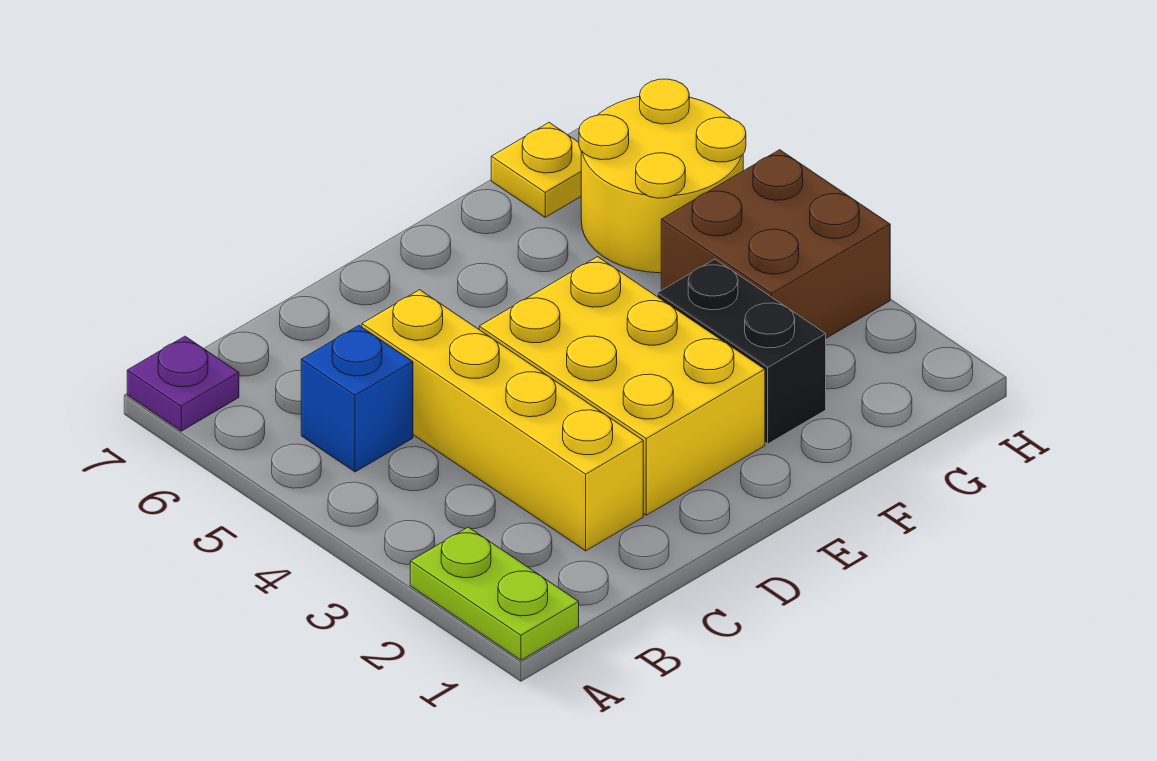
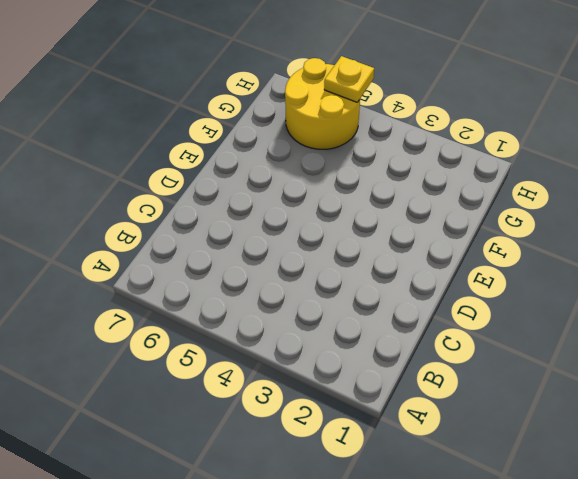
yellow plate H5 level 2 -> yellow plate G7 level 1
none -> lime plate A1:A2 level 1
none -> purple plate A7 level 1

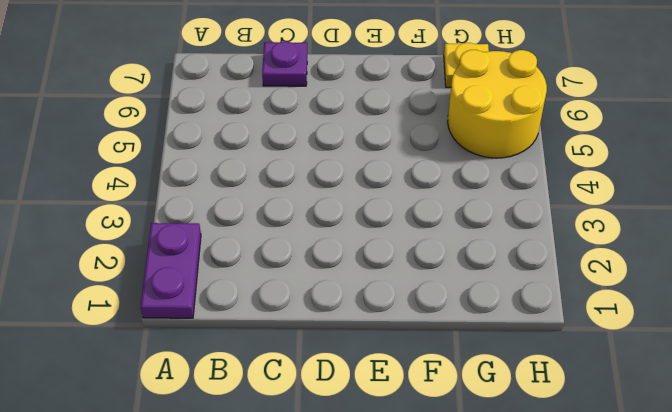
purple plate A1:A2 level 1 -> lime plate A1:A2 level 1
purple plate C7 level 1 -> purple plate A7 level 1
none -> blue brick B5 level 1
none -> yellow brick C2:C5 level 1

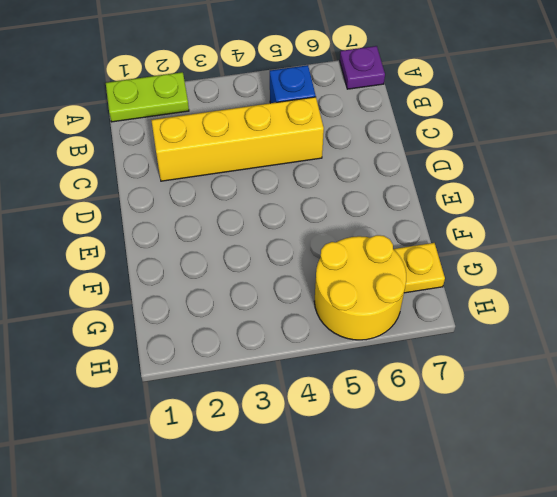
none -> yellow brick D2:E4 level 1
none -> black brick F2:F3 level 1

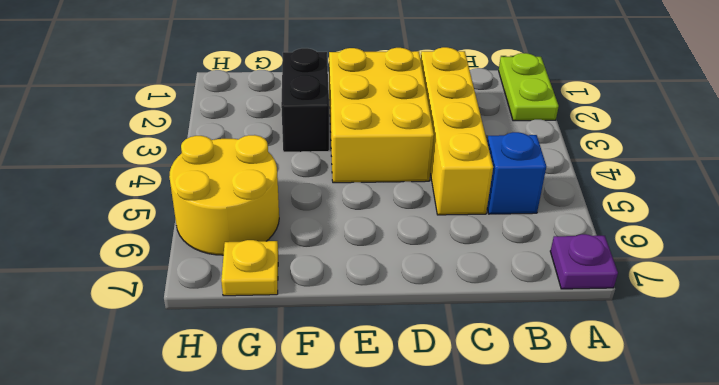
none -> brown brick G3:H4 level 1

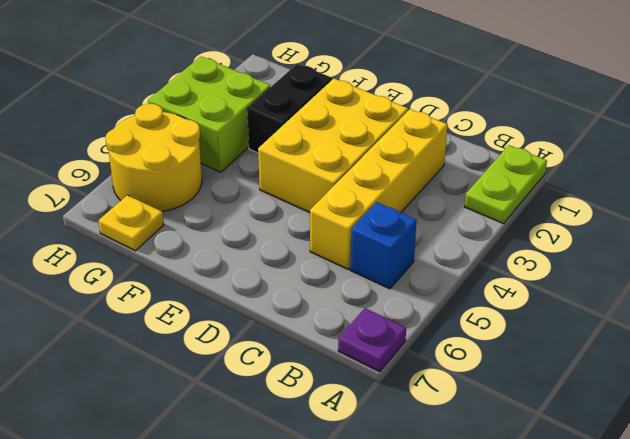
lime brick G3:H4 level 1 -> brown brick G3:H4 level 1

